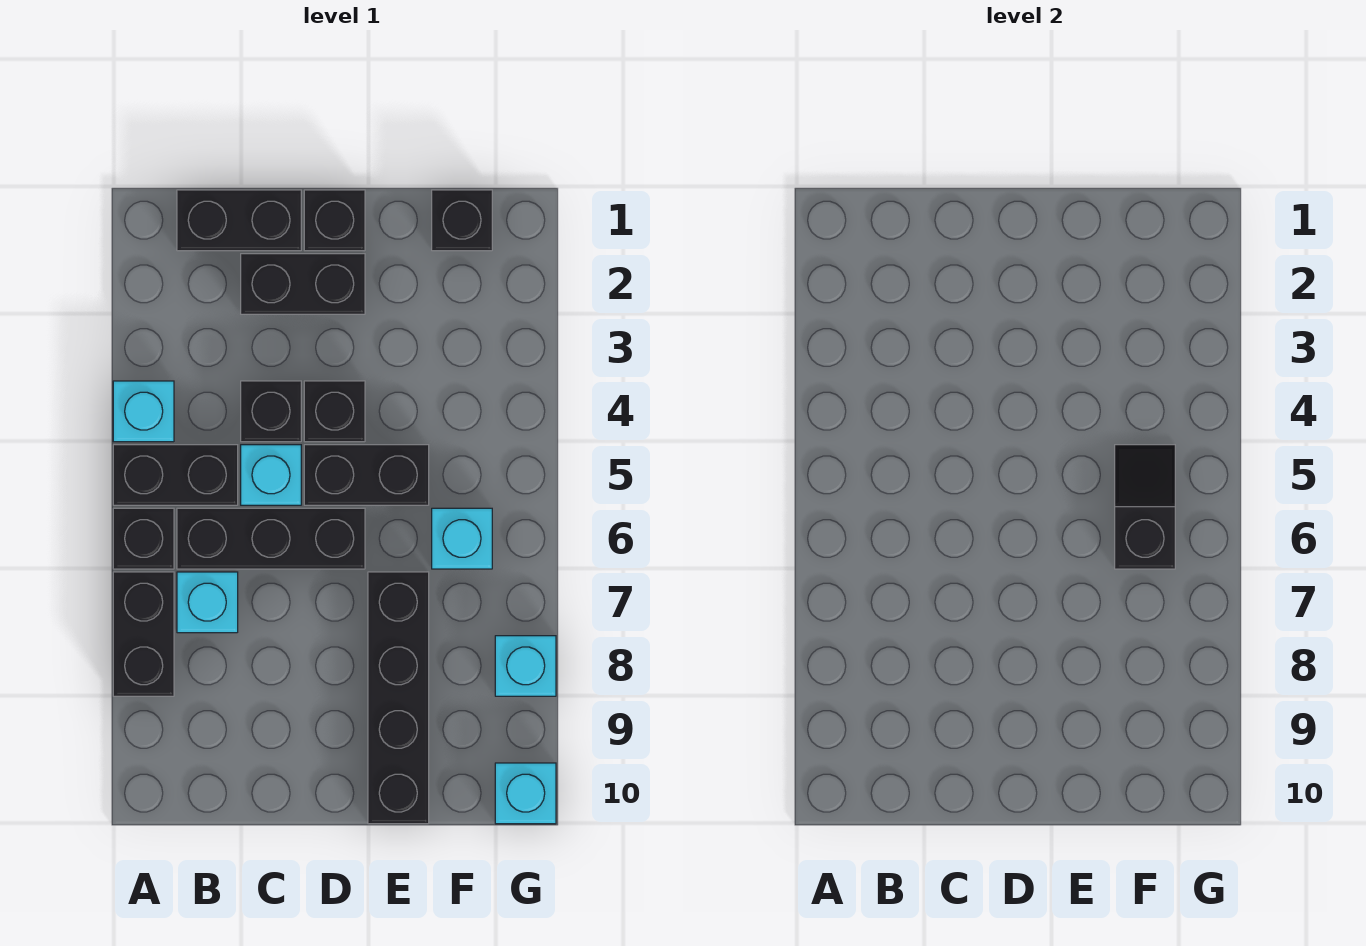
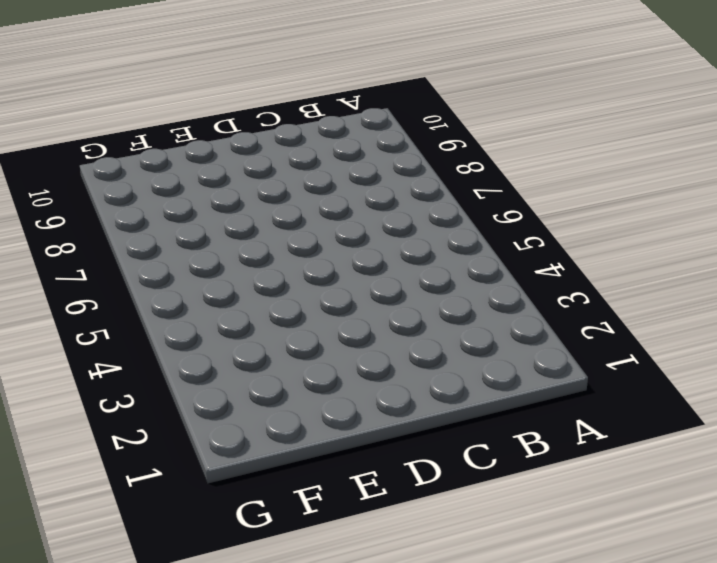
none -> cyan brick A4 level 1
none -> black brick A5:B5 level 1
none -> black brick A6 level 1

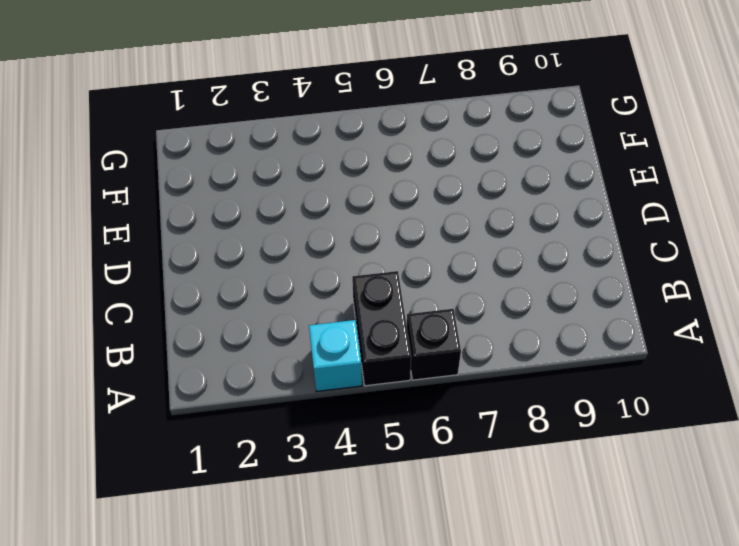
none -> black brick A7:A8 level 1
none -> black brick B1:C1 level 1
none -> black brick B6:D6 level 1

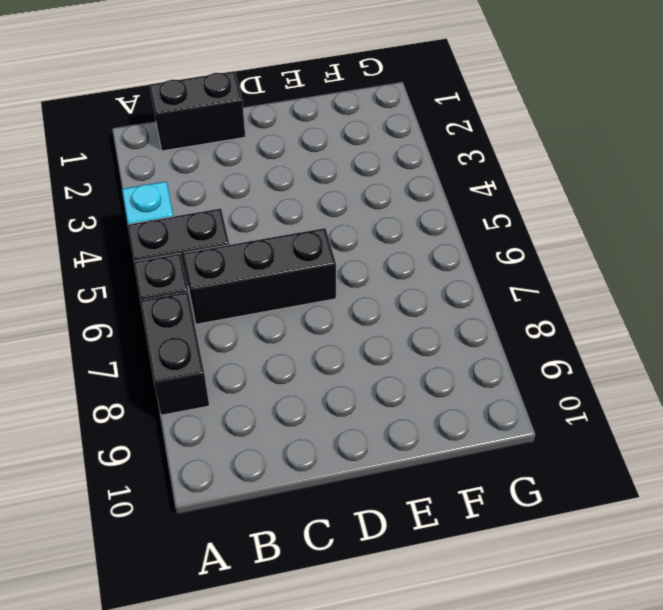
none -> cyan brick B7 level 1
none -> black brick C2:D2 level 1
none -> black brick C4 level 1

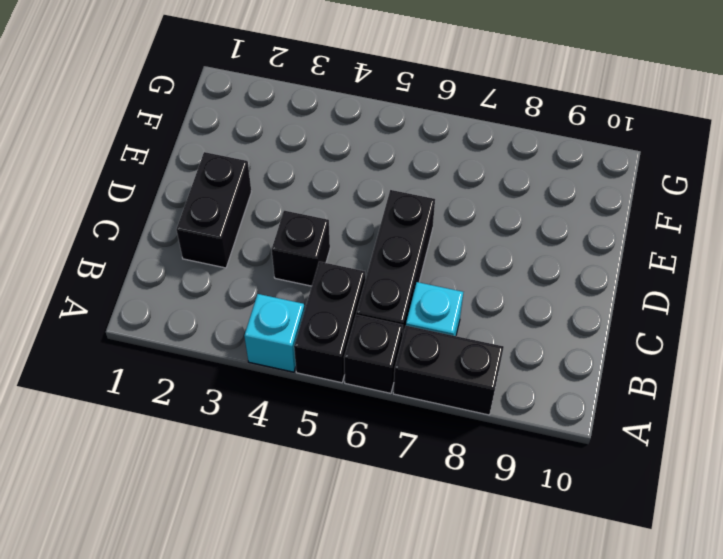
none -> black brick B1:C1 level 1
none -> cyan brick C5 level 1
none -> black brick D1 level 1

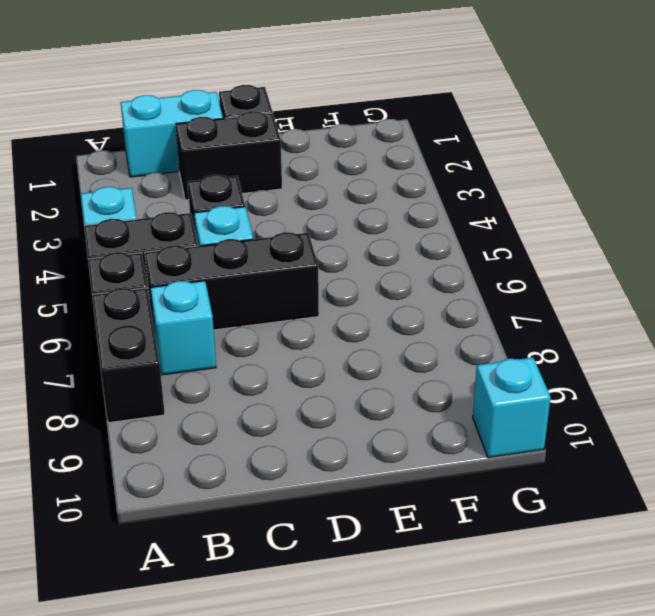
cyan brick B1:C1 level 1 -> black brick B1:C1 level 1
none -> black brick D4 level 1
none -> black brick D5:E5 level 1
none -> black brick E7:E10 level 1

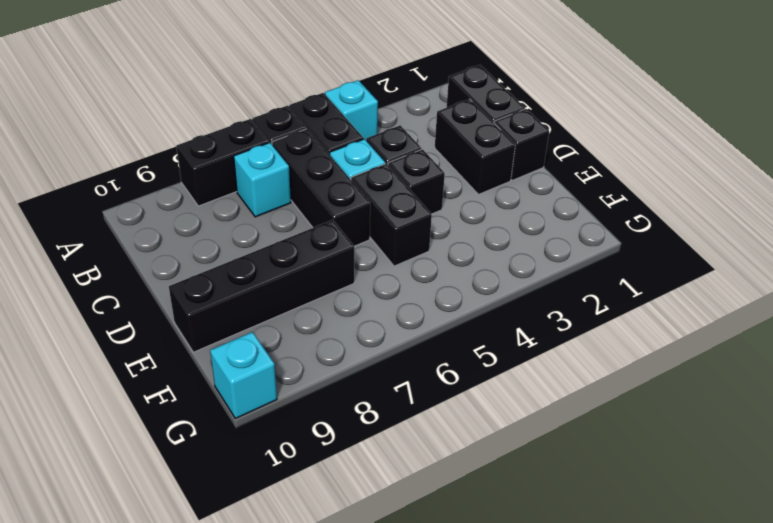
none -> black brick F1 level 1
none -> cyan brick F6 level 1
none -> cyan brick G8 level 1

